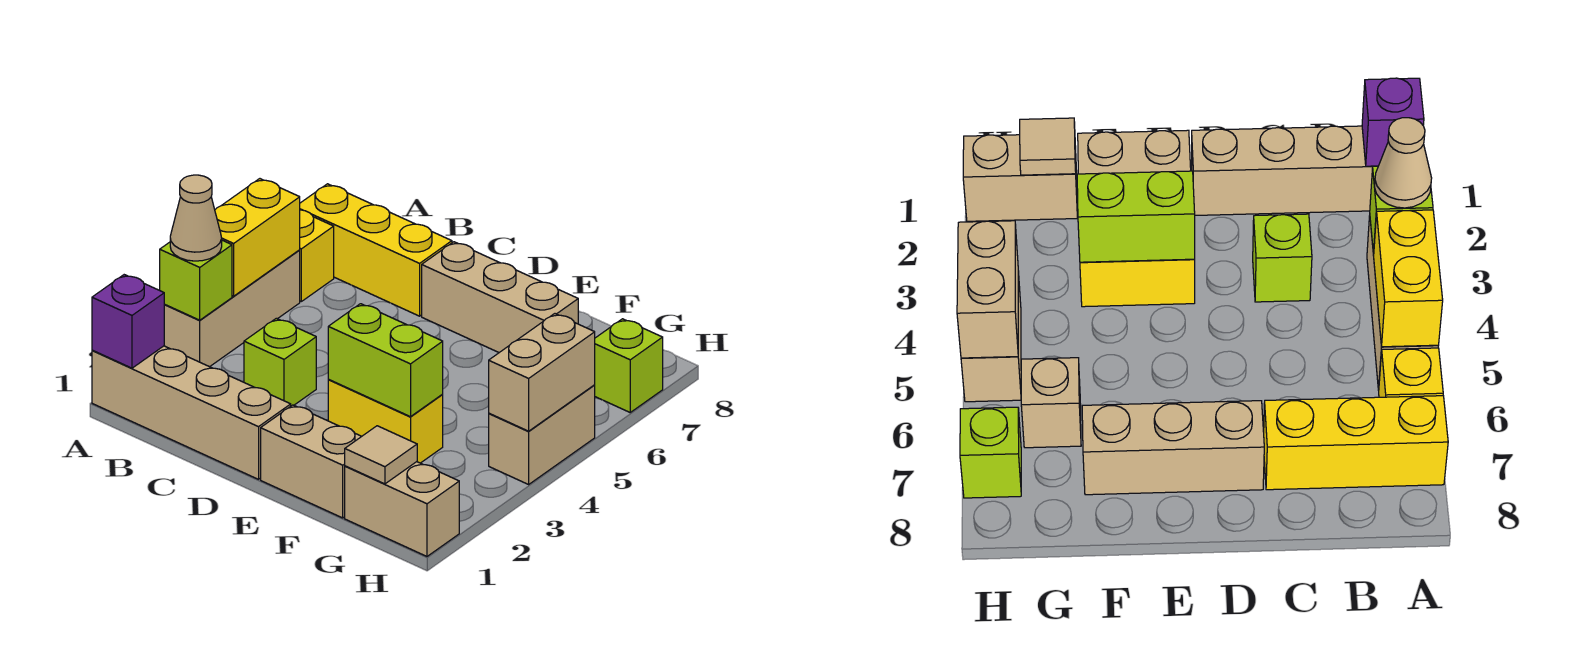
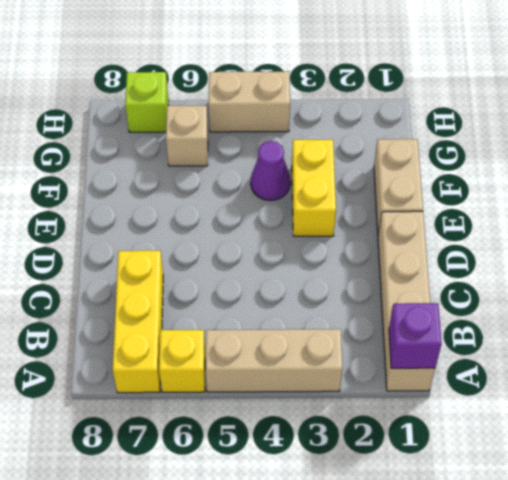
purple cone F4 level 1 -> none
none -> lime brick C3 level 1
none -> tan brick D7:F7 level 1
none -> tan brick G1:H1 level 1

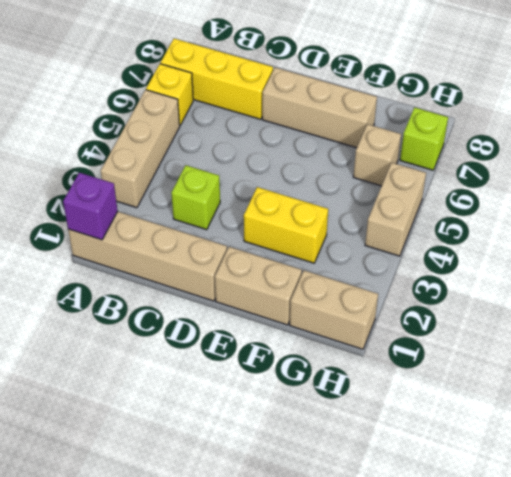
none -> lime brick A3 level 2
none -> yellow brick A4:A5 level 2
none -> lime brick E3:F3 level 2

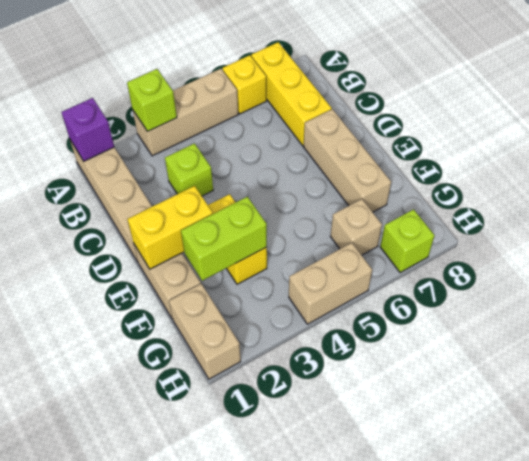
yellow brick E1:E2 level 2 -> yellow brick A4:A5 level 2
lime brick F2:F3 level 2 -> lime brick E3:F3 level 2
none -> tan tile G1 level 2
none -> tan brick H4:H5 level 2
none -> tan cone A3 level 3

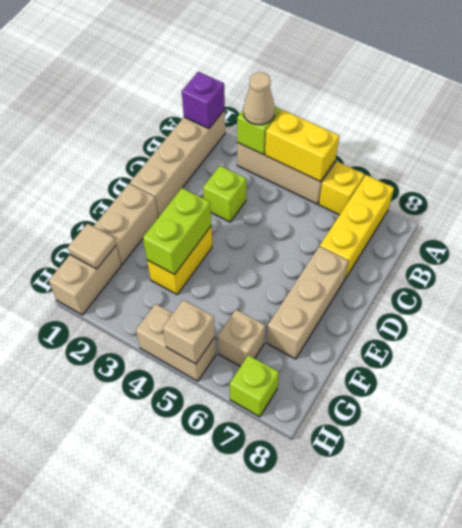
tan brick H5 level 2 -> tan brick H4:H5 level 2

